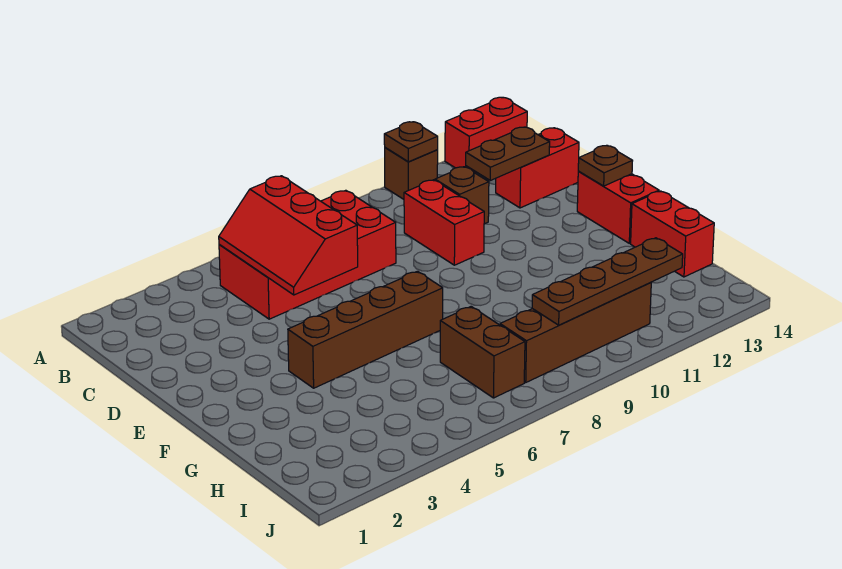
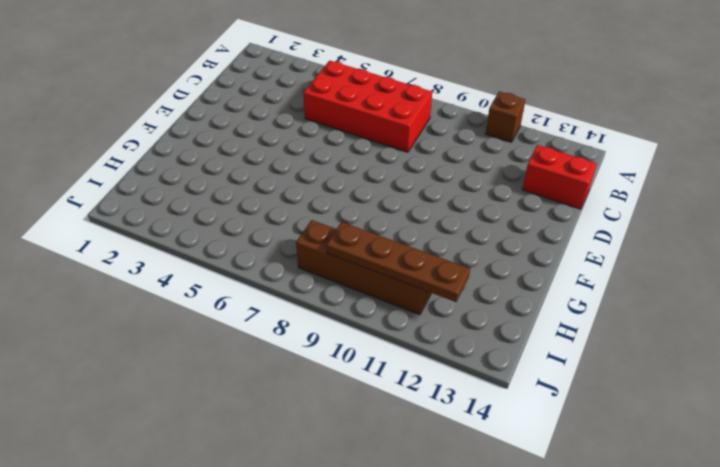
none -> red brick A13:A14 level 1
none -> red brick C10:D10 level 1
none -> brown brick C11 level 1

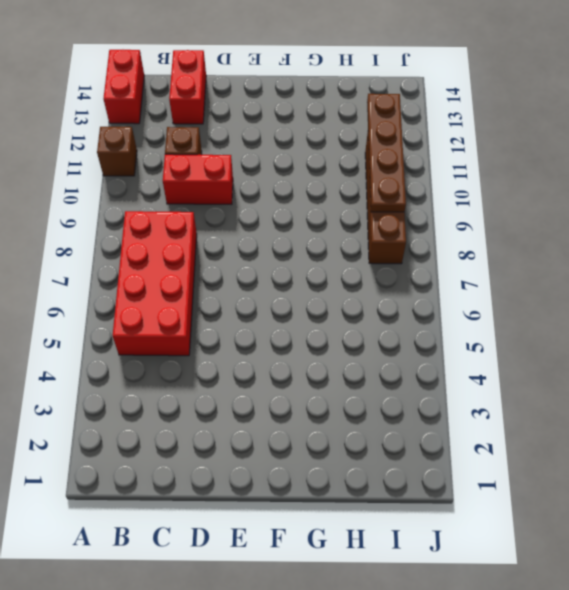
none -> red brick E14:F14 level 1
none -> brown brick F4:F7 level 1
none -> red brick G14:H14 level 1

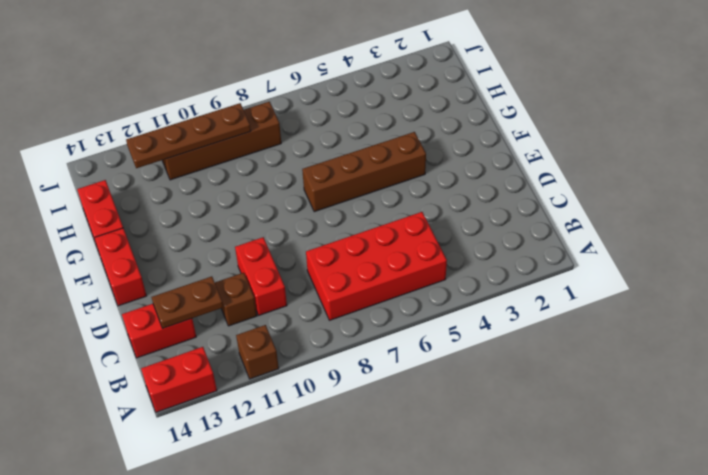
none -> brown brick H7:I7 level 1
none -> brown plate A11 level 2
none -> red slope B5:D6 level 2 top 6

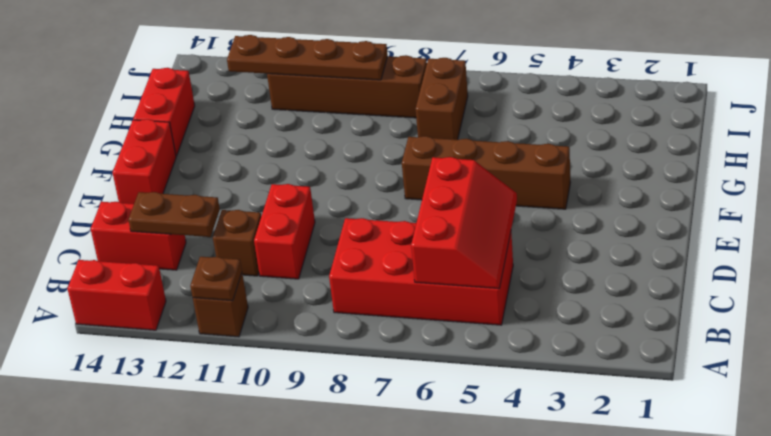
none -> brown plate E14 level 2

